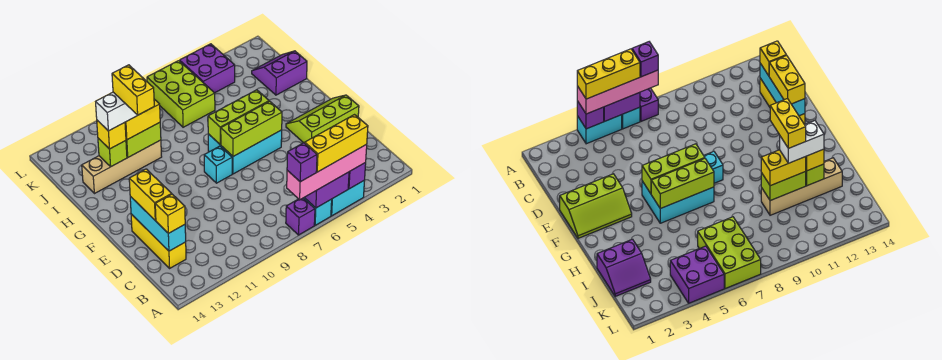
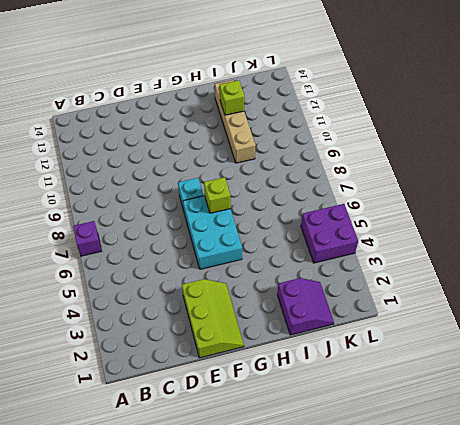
lime brick G7 level 2 -> lime brick G5:G7 level 2
none -> cyan brick A4:A5 level 1
none -> cyan brick A6 level 1
none -> yellow brick C13:E13 level 1

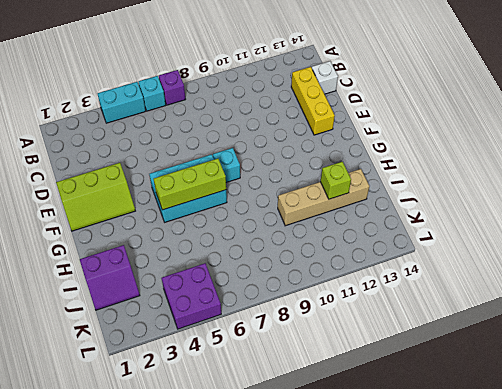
white brick C14 level 1 -> none
none -> lime brick J6:L7 level 1
none -> purple brick A4 level 2
none -> purple brick A5:A6 level 2

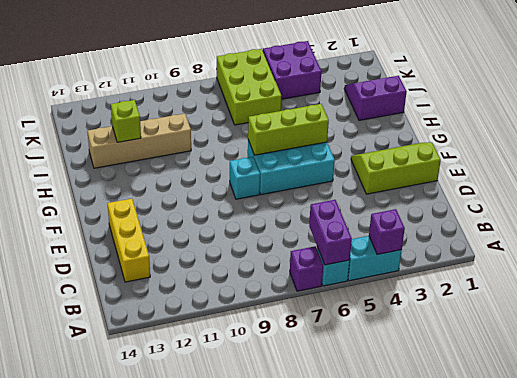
purple brick A6:B6 level 2 -> purple brick A5:A6 level 2
none -> cyan brick C13:E13 level 2
none -> lime brick F5:F7 level 2
none -> lime brick I10:I11 level 2

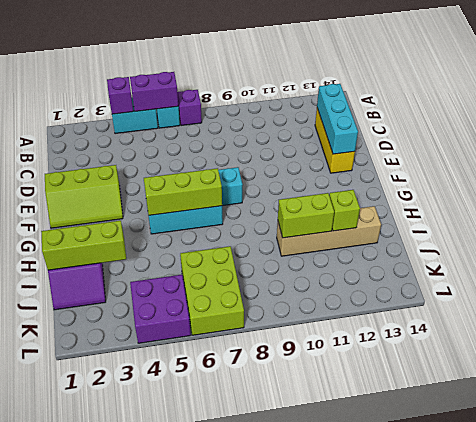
lime brick I1:I3 level 2 -> lime brick F5:F7 level 2
none -> pink brick A4:A7 level 3
none -> yellow brick C13 level 3
none -> yellow brick D13:E13 level 3

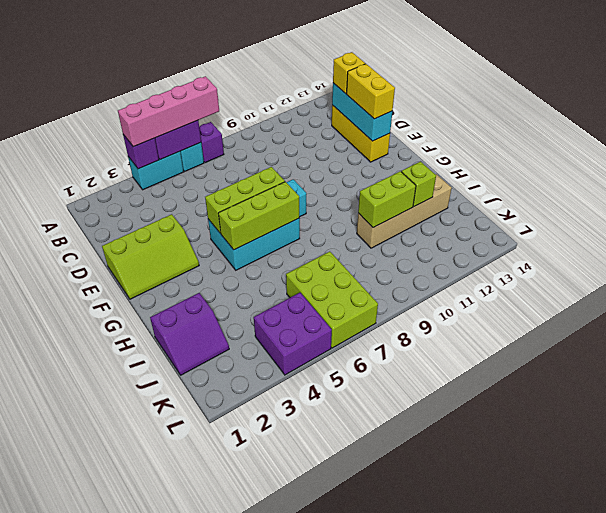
none -> yellow brick I10:I11 level 3
none -> yellow brick I12 level 3
none -> yellow brick A4:A6 level 4

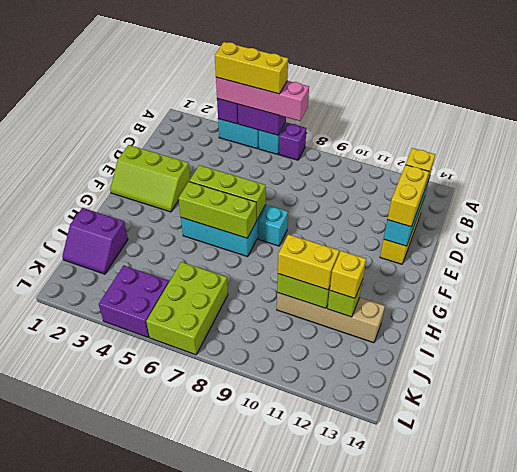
none -> purple brick A7 level 4
none -> white brick I11:I12 level 4
none -> yellow brick H11:I11 level 5

